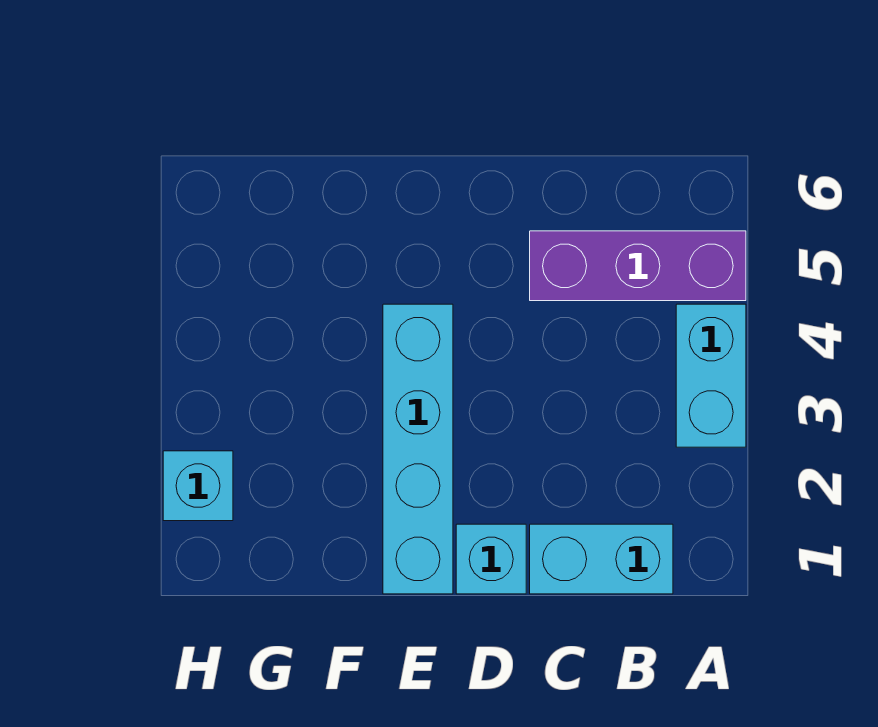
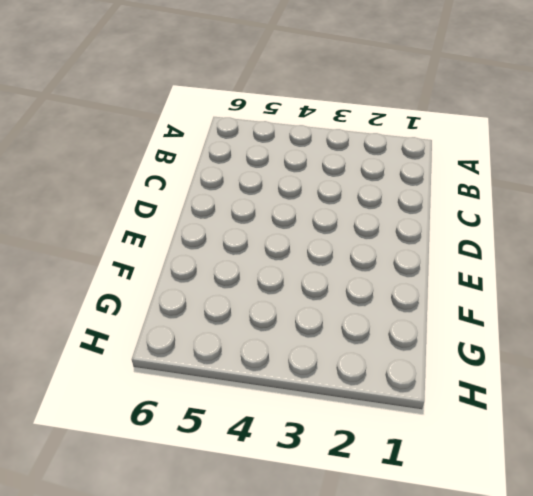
none -> cyan brick A3:A4 level 1
none -> purple brick A5:C5 level 1

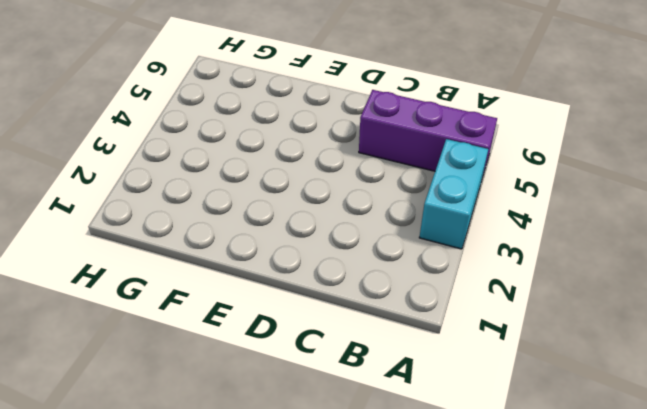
none -> cyan brick B1:C1 level 1
none -> cyan brick D1 level 1

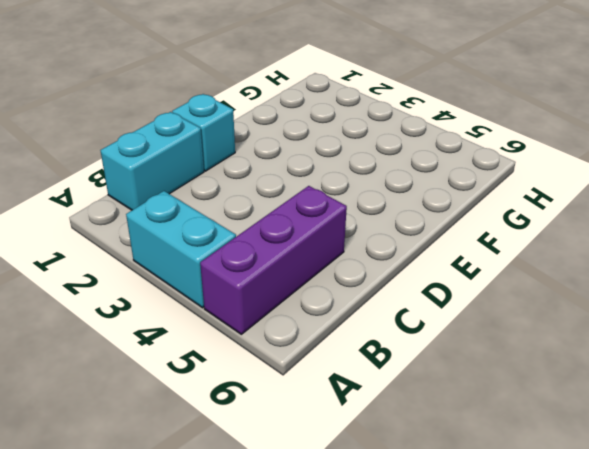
none -> cyan brick E1:E4 level 1
none -> cyan brick H2 level 1

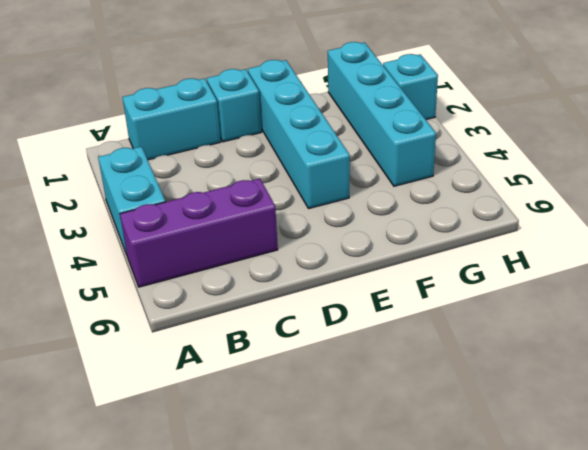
cyan brick G1:G4 level 1 -> none

